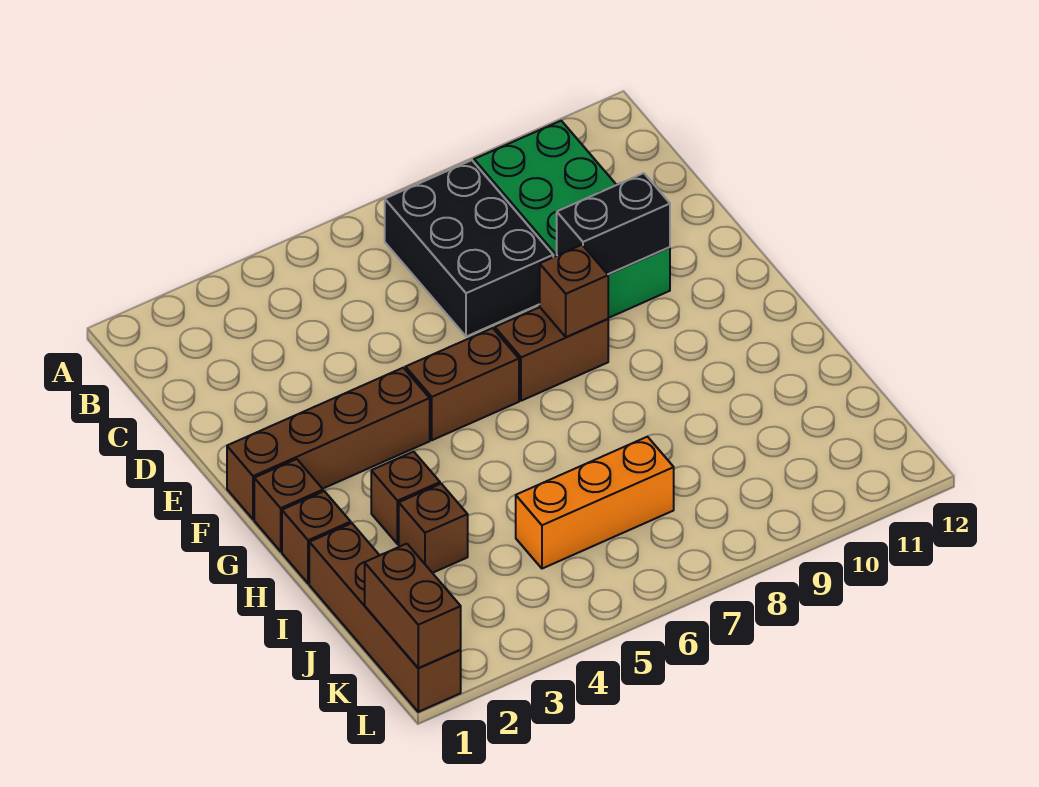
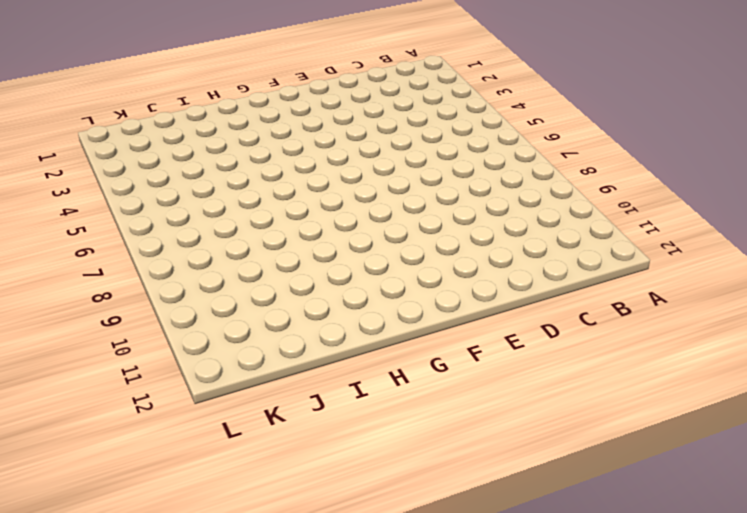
none -> black brick B7:D8 level 1
none -> green brick B9:E10 level 1
none -> brown brick F1:F4 level 1

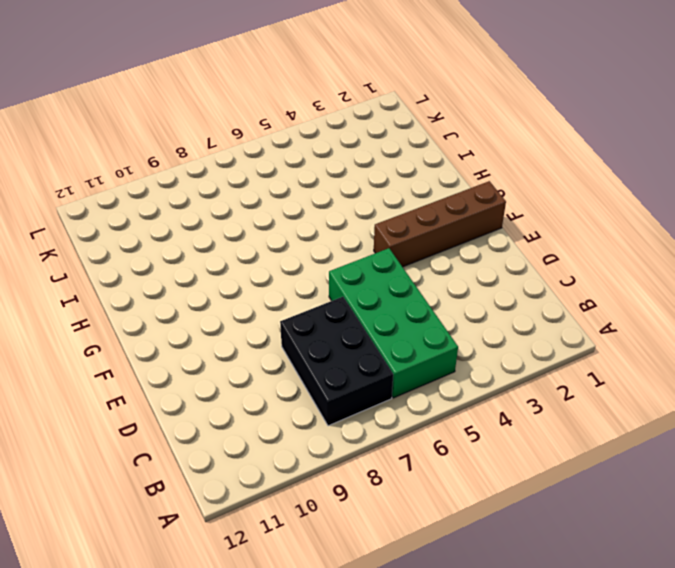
green brick B5:E6 level 1 -> green brick B9:E10 level 1
none -> brown brick F5:F6 level 1
none -> brown brick F7:F8 level 1
none -> brown brick G1 level 1

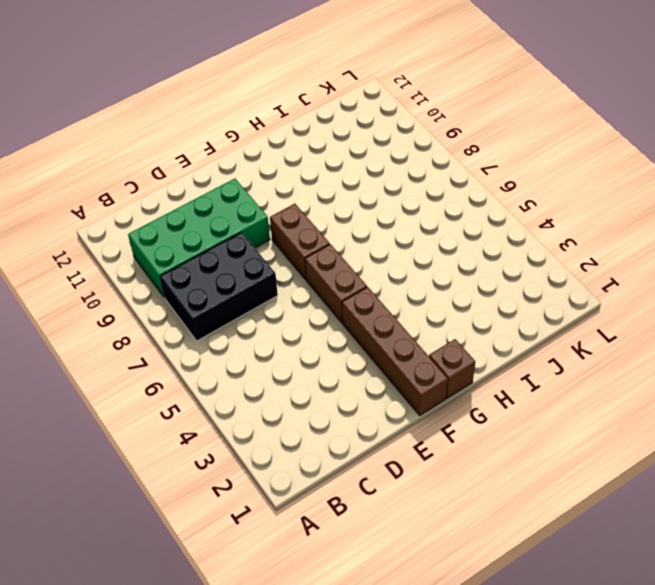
none -> brown brick H1 level 1
none -> brown brick H3 level 1
none -> brown brick I1:L1 level 1

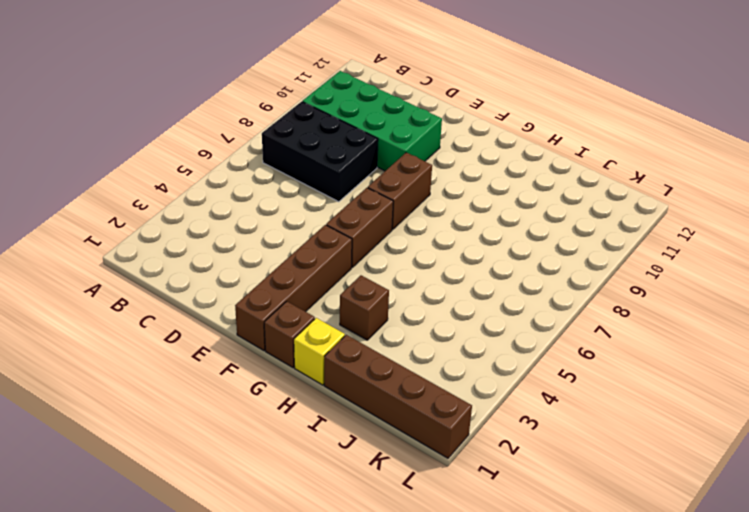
yellow brick H1 level 1 -> brown brick H1 level 1
none -> brown brick I3 level 1
none -> orange brick J5:J7 level 1
none -> black brick E9:E10 level 2

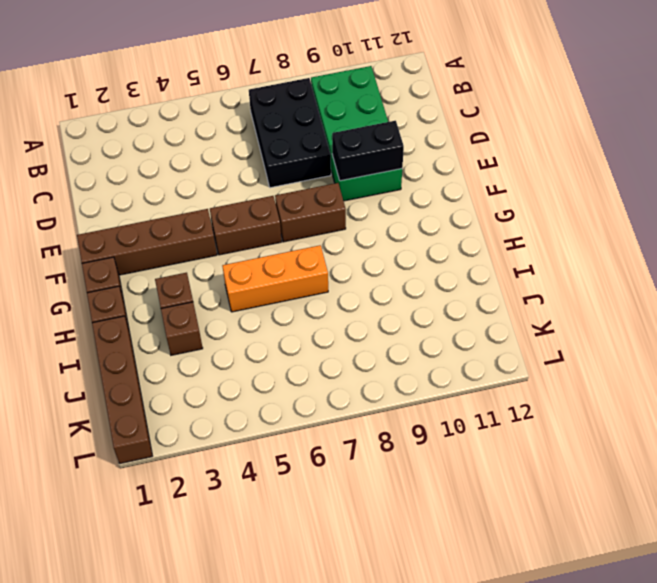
orange brick H5:H7 level 1 -> orange brick J5:J7 level 1
none -> brown brick F8 level 2
none -> brown brick K1:L1 level 2

